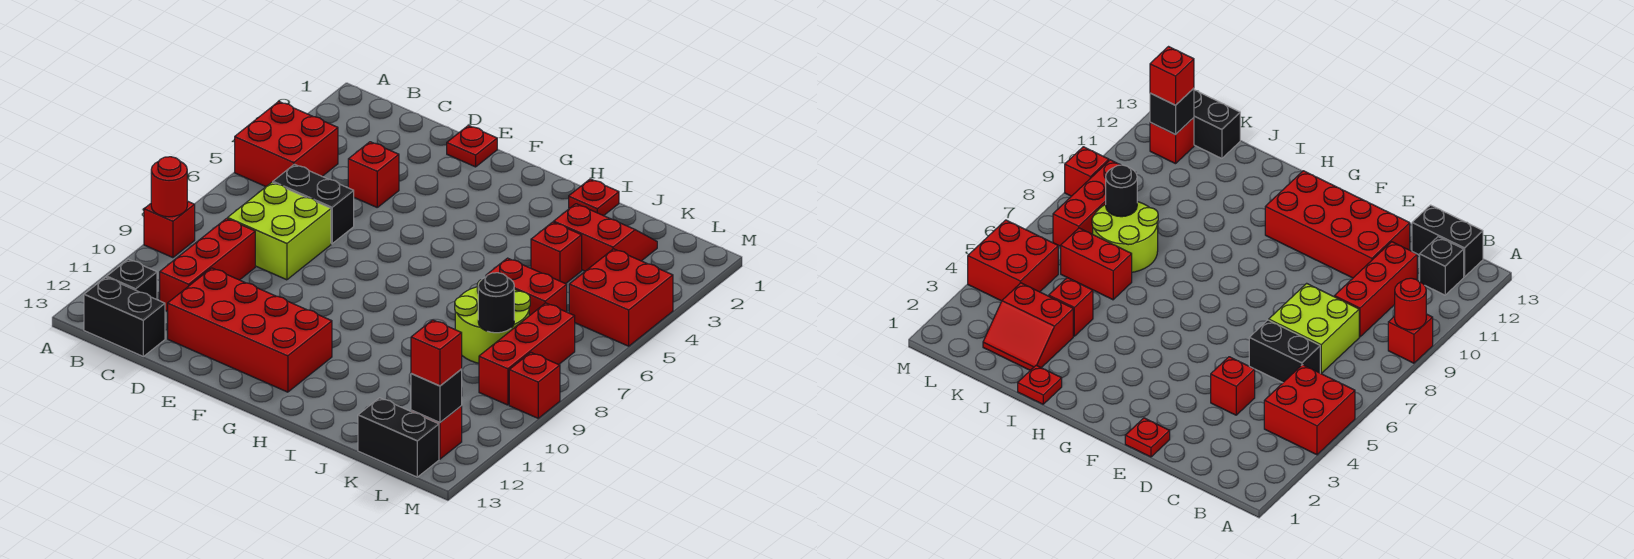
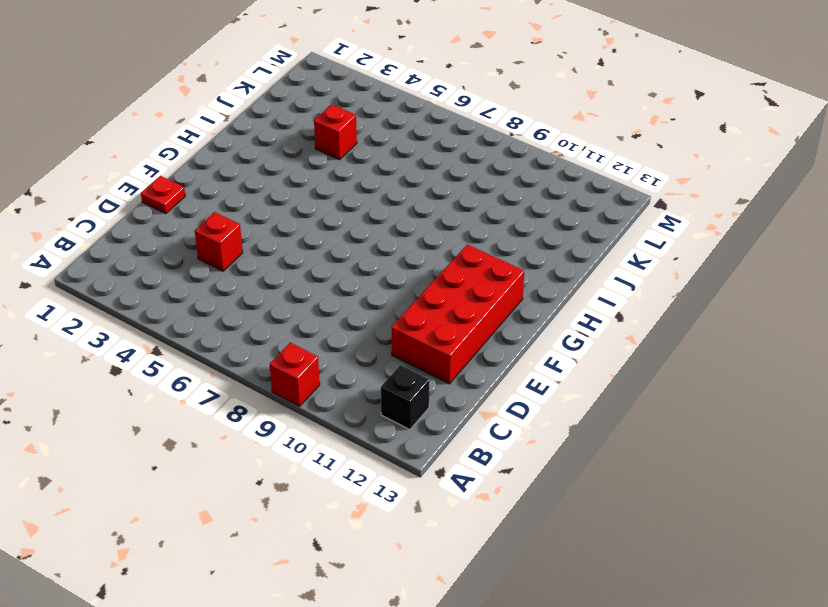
none -> red brick A4:B5 level 1
none -> black brick B13:C13 level 1
none -> black brick C6:D6 level 1

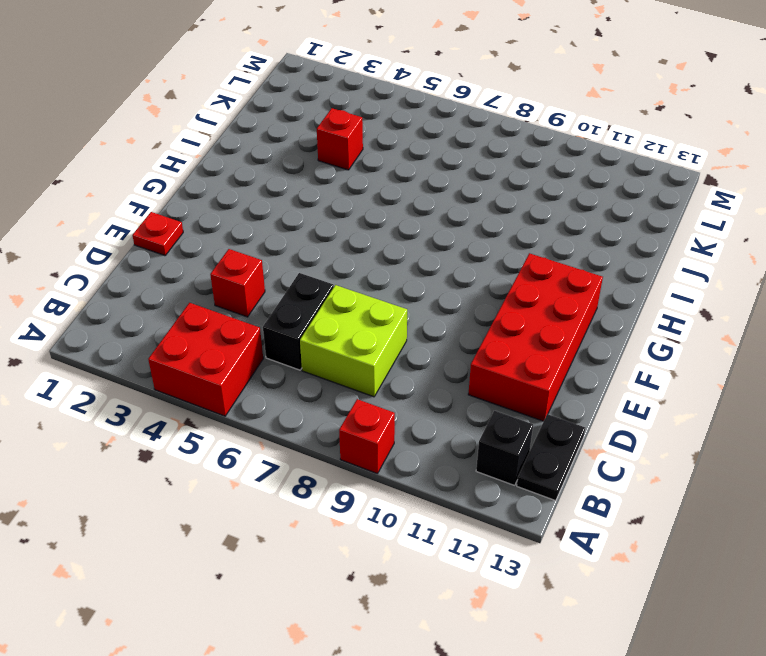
black plate B13:C13 level 1 -> black brick B13:C13 level 1
none -> red brick C9:C11 level 1
none -> red plate I1 level 1
none -> red slope J2:K3 level 1 top 3

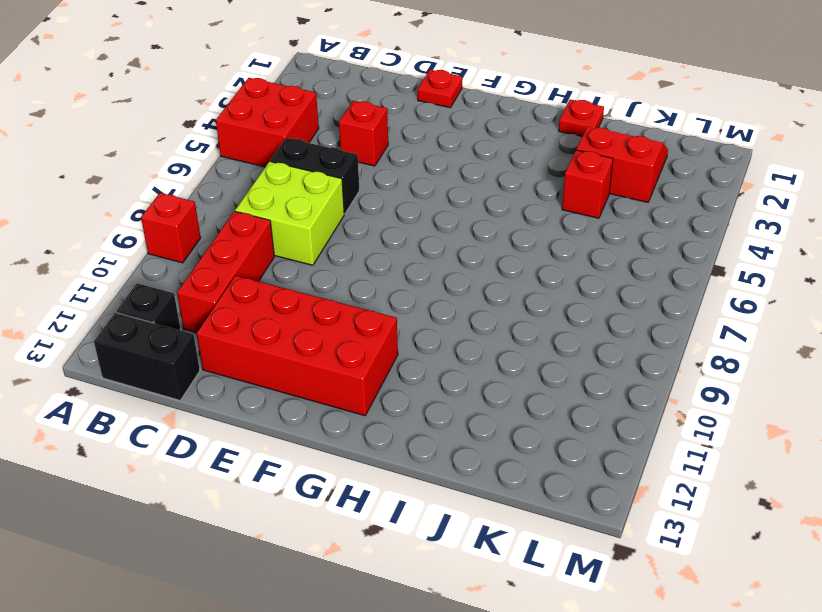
none -> red brick J6:K6 level 1
none -> lime round brick J7:K8 level 1
none -> black brick K13:L13 level 1

